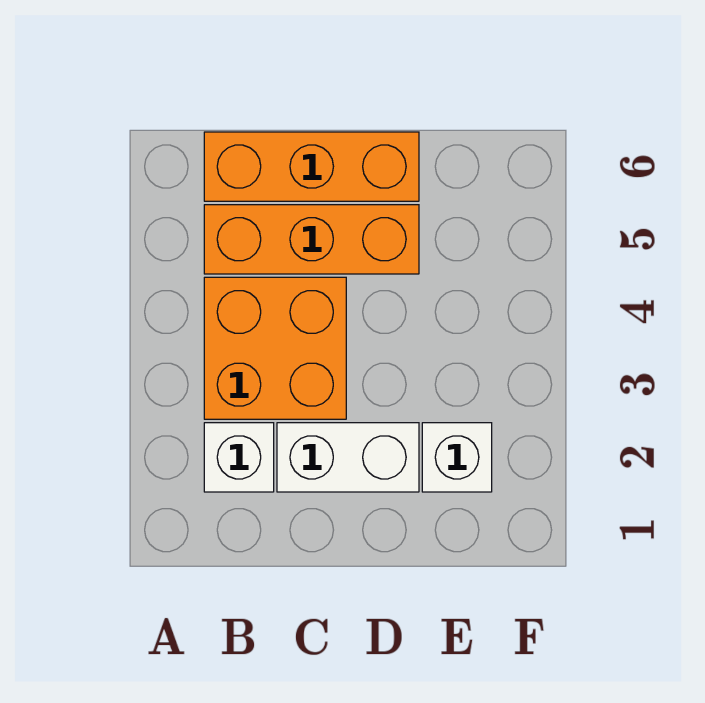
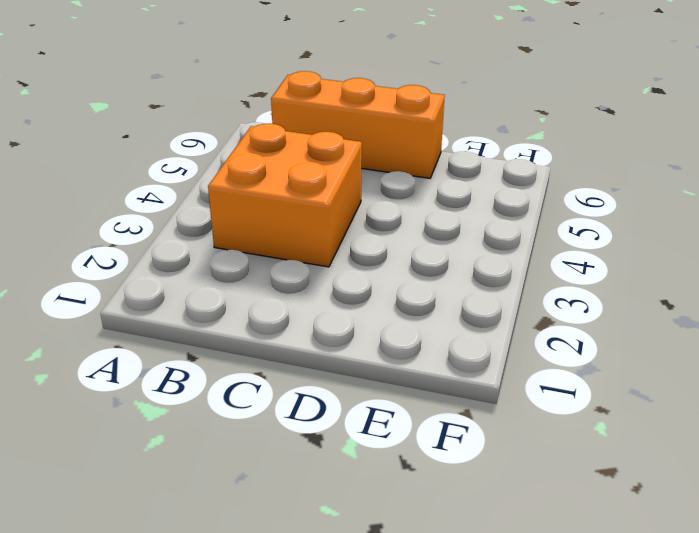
none -> white brick B2 level 1
none -> orange brick B5:D5 level 1

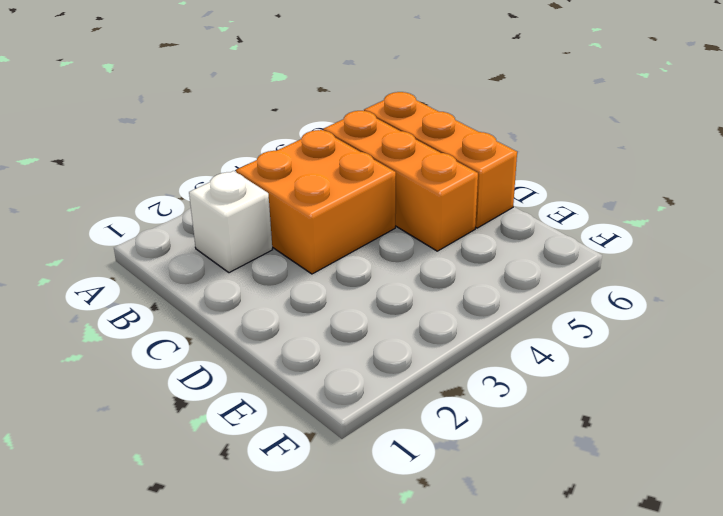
none -> white brick C2:D2 level 1
none -> white brick E2 level 1

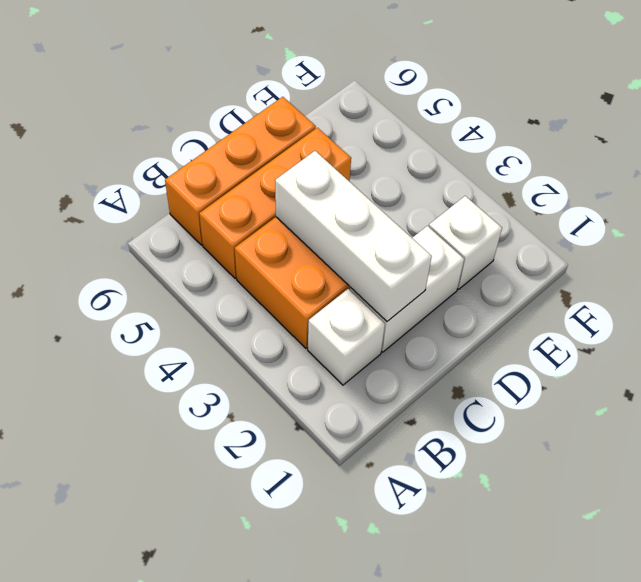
white brick C2:C4 level 2 -> none

